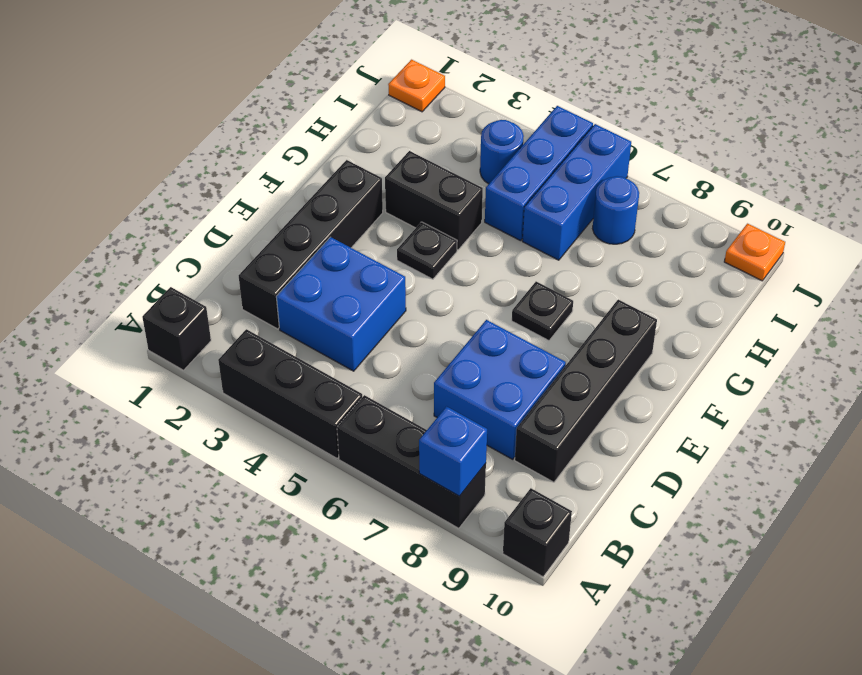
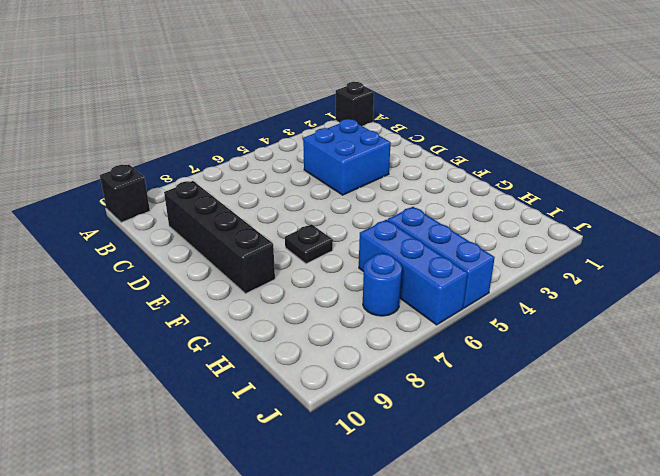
none -> black brick A3:A5 level 1
none -> black brick A6:A8 level 1
none -> black brick C2:F2 level 1

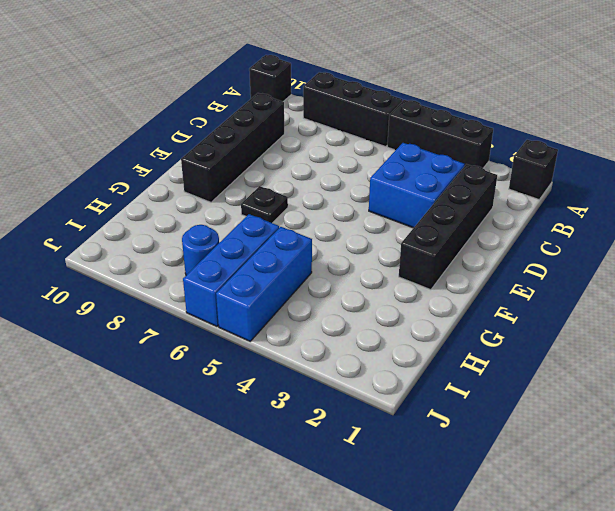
none -> blue brick C7:D8 level 1
none -> black plate F4 level 1
none -> black brick G3:G4 level 1

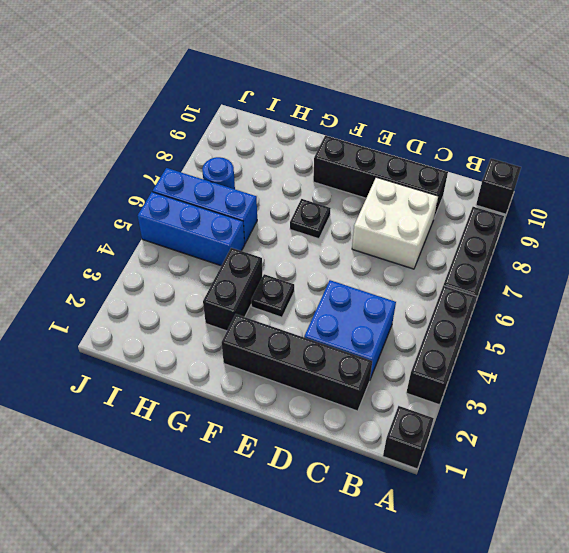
white brick C7:D8 level 1 -> blue brick C7:D8 level 1
none -> blue round brick I4 level 1
none -> orange plate J1 level 1
none -> orange plate J10 level 1

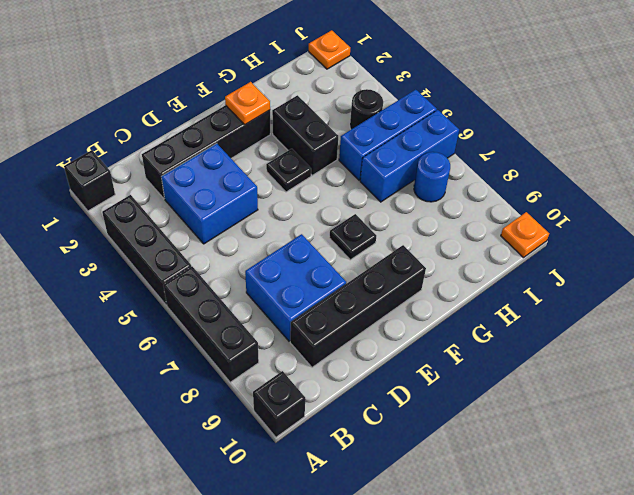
orange plate F2 level 2 -> none
black round brick I4 level 1 -> blue round brick I4 level 1
none -> blue brick A8 level 2

